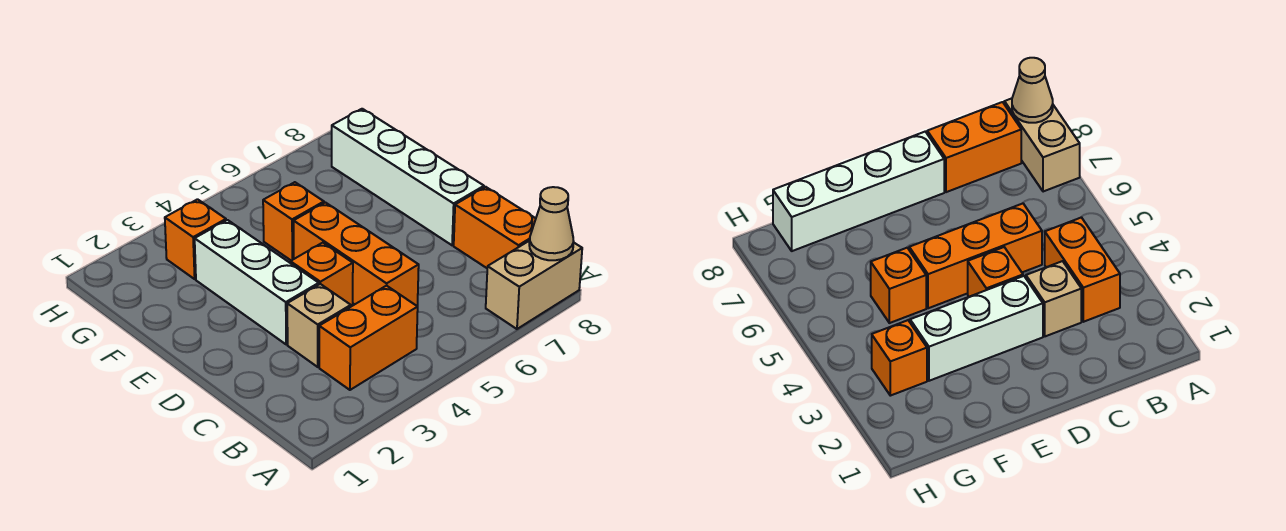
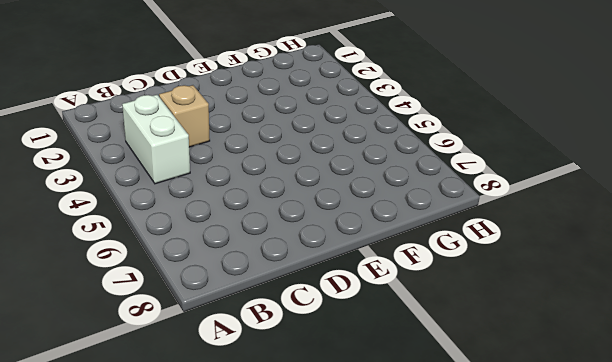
white brick B3:B4 level 1 -> orange brick B3:B4 level 1
none -> tan brick A7:A8 level 1
none -> orange brick B8:C8 level 1

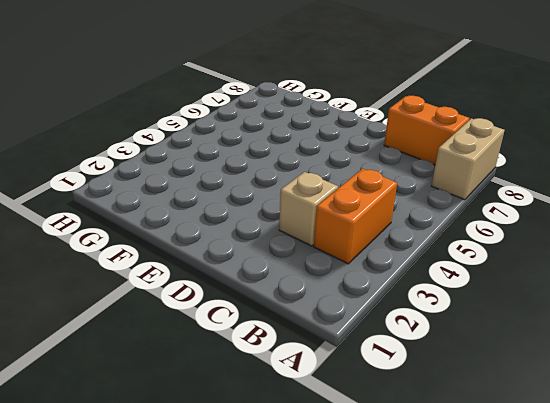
none -> orange brick C5:E5 level 1
none -> white brick D3:F3 level 1

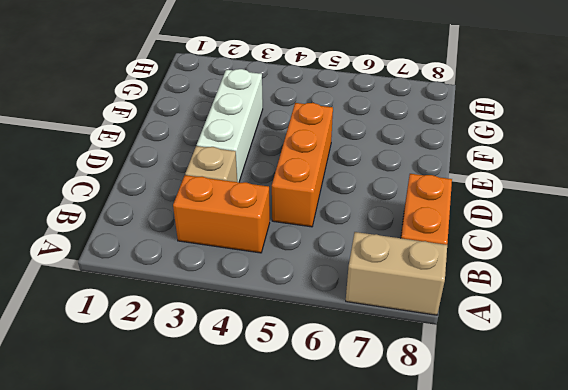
none -> orange brick D4 level 1
none -> white brick D8:G8 level 1

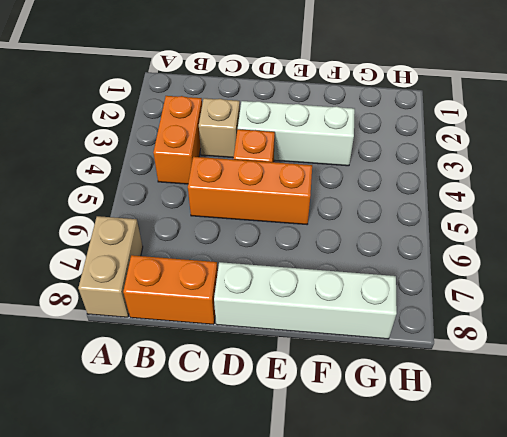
none -> orange brick F5 level 1
none -> orange brick G3 level 1

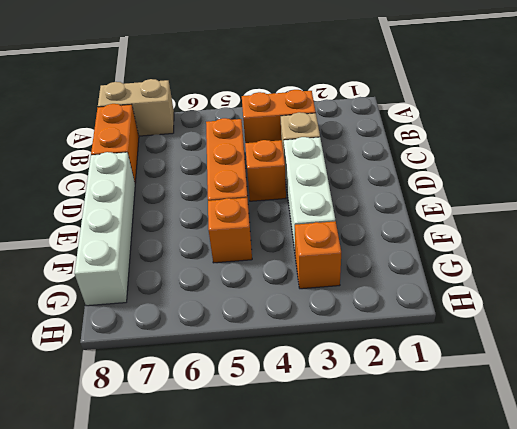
none -> tan cone A8 level 2

